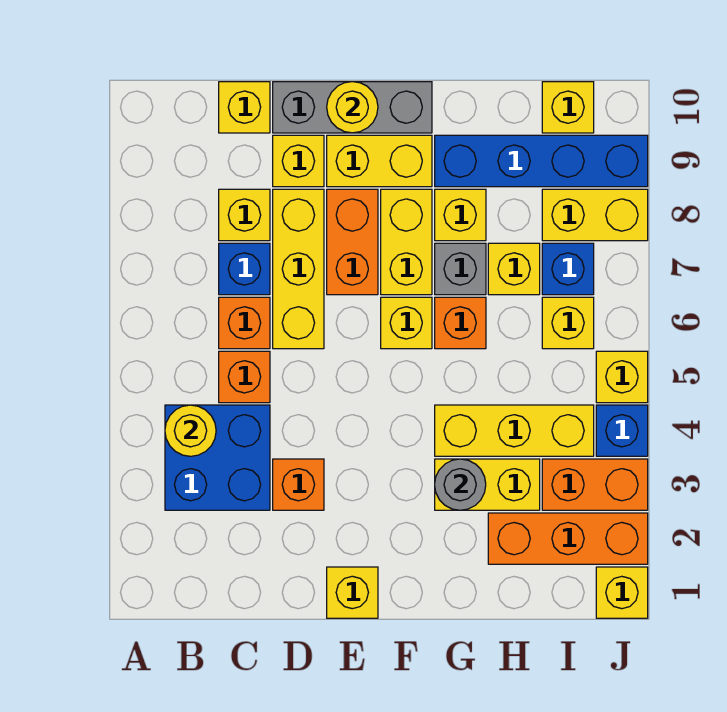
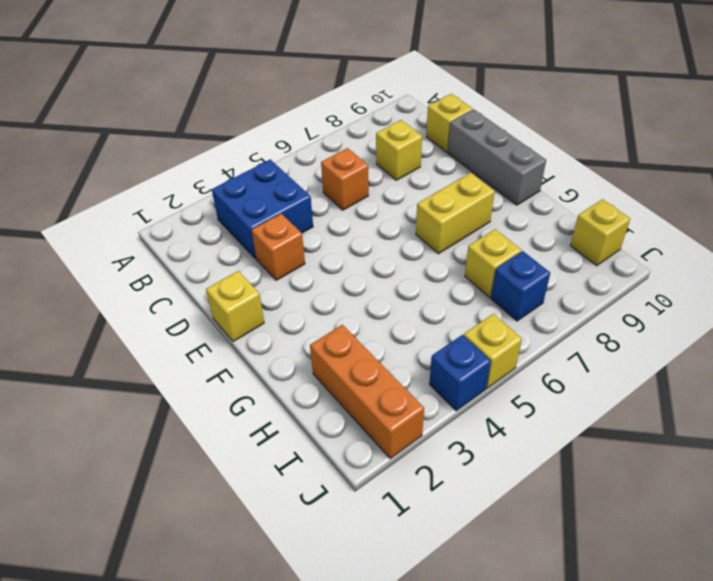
none -> orange brick C5 level 1
none -> blue brick C7 level 1
none -> yellow brick D6:D8 level 1
none -> yellow brick D9 level 1

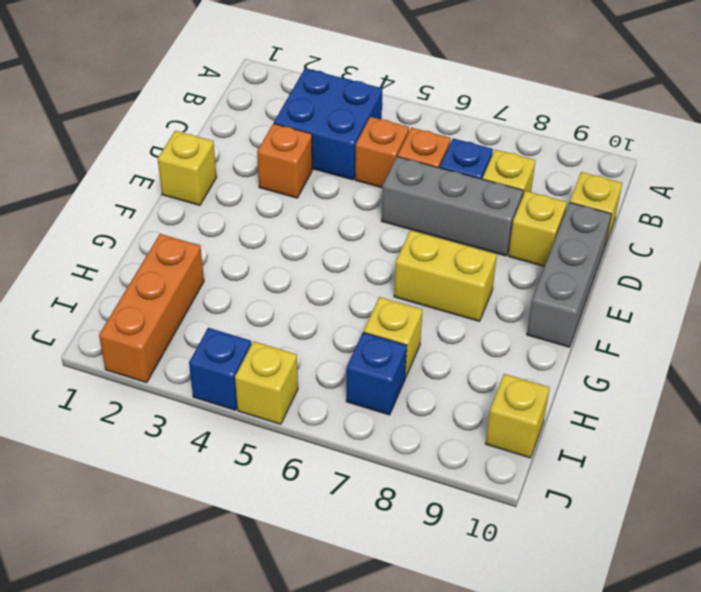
grey brick D6:D8 level 1 -> yellow brick D6:D8 level 1
none -> orange brick E7:E8 level 1
none -> yellow brick E9:F9 level 1
none -> yellow brick F6 level 1
none -> yellow brick G3:H3 level 1

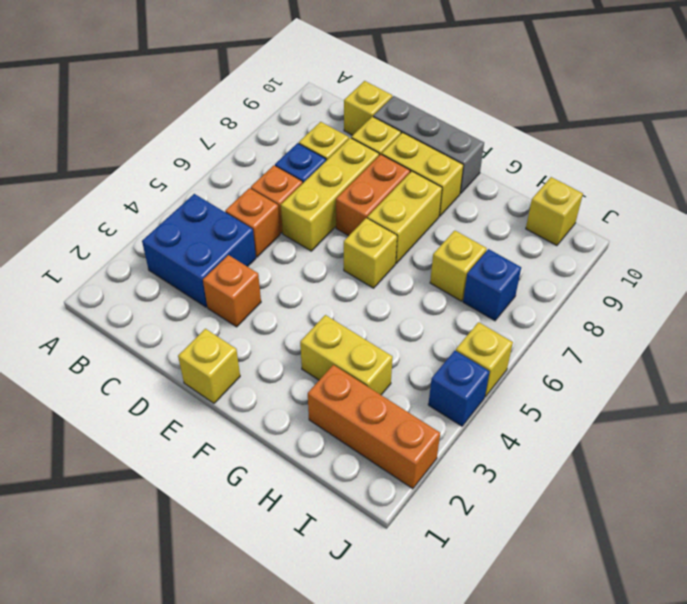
none -> yellow brick G4:I4 level 1
none -> orange brick G6 level 1
none -> grey brick G7 level 1
none -> yellow brick G8 level 1

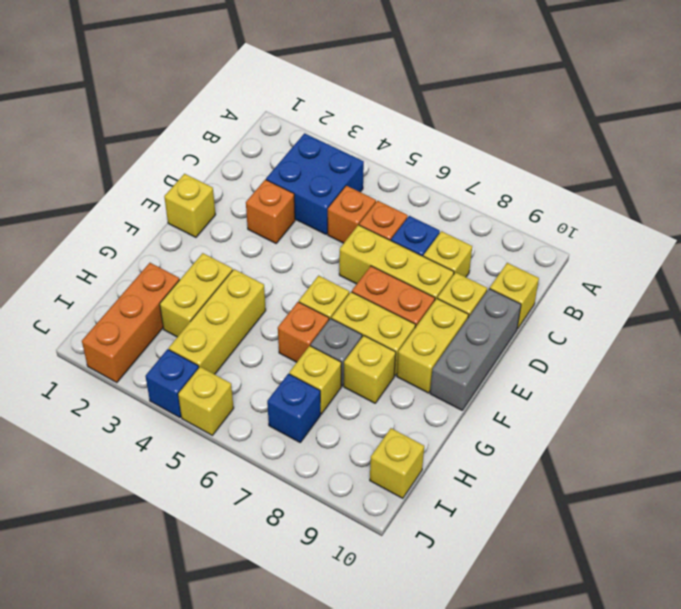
none -> blue brick G9:J9 level 1
none -> orange brick I3:J3 level 1
none -> yellow brick I6 level 1
none -> yellow brick I8:J8 level 1

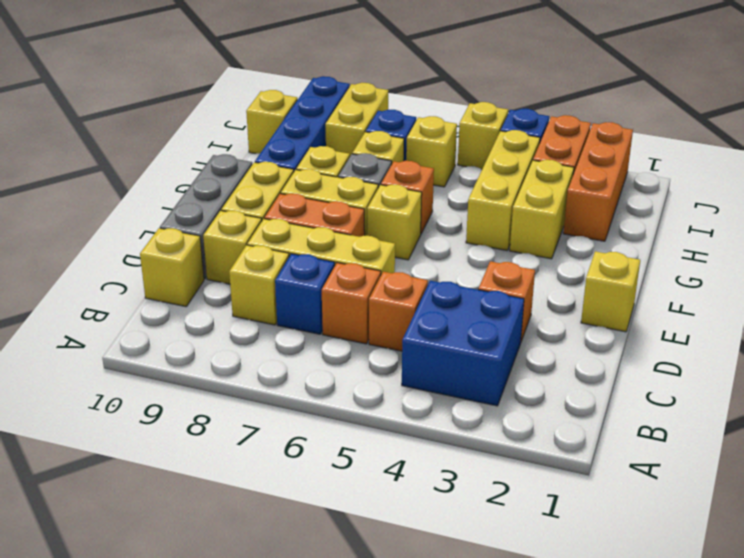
none -> yellow brick J1 level 1
none -> yellow round brick B4 level 2
none -> yellow round brick E10 level 2
none -> grey round brick G3 level 2

